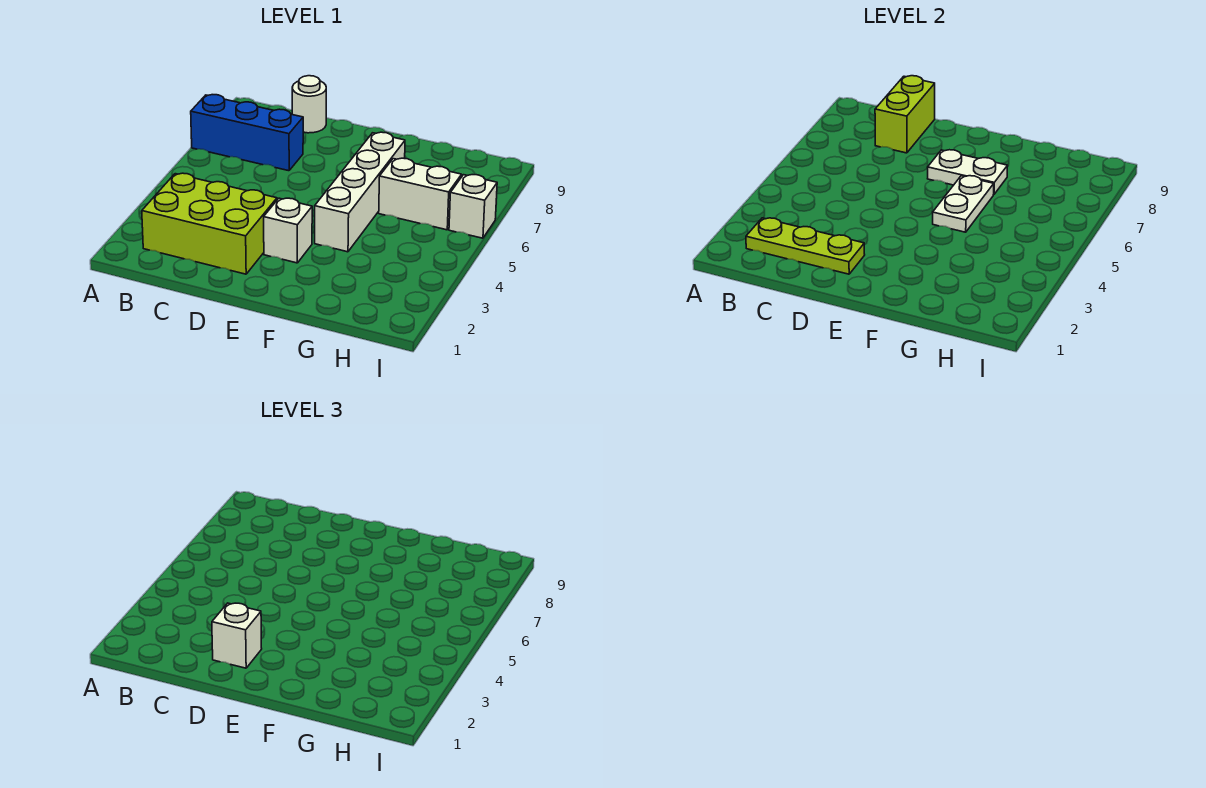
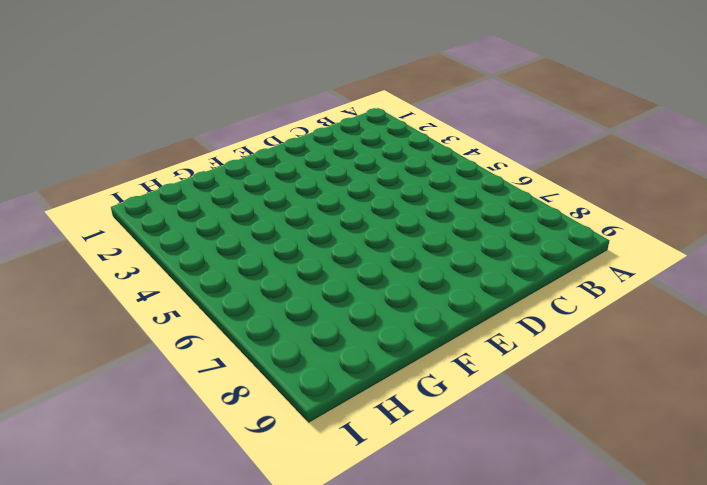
none -> blue brick A7:C7 level 1
none -> lime brick B2:D3 level 1
none -> white round brick C9 level 1

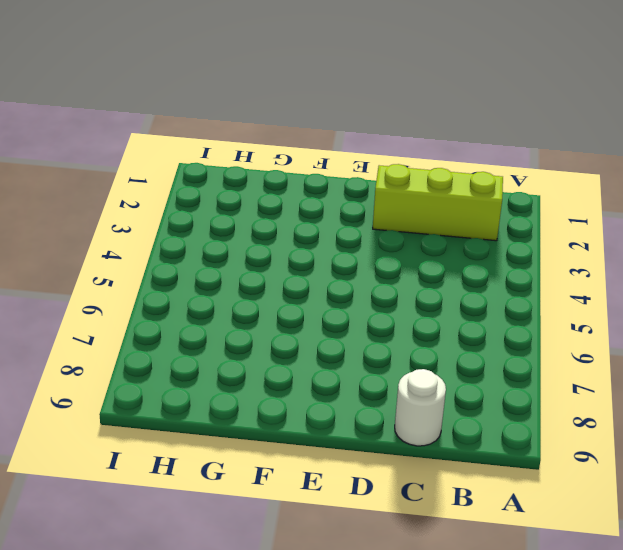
lime brick B2:D2 level 1 -> lime brick B2:D3 level 1
none -> blue brick A7:C7 level 1
none -> white brick E3 level 1
none -> white brick F4:F7 level 1

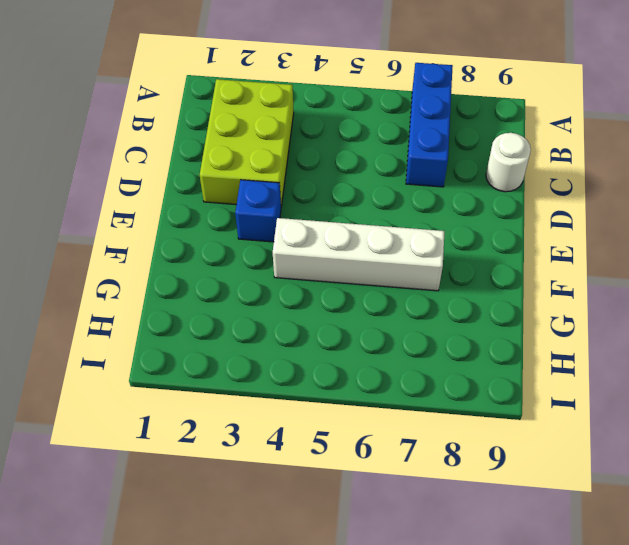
blue brick E3 level 1 -> white brick E3 level 1
none -> white brick G6:H6 level 1
none -> white brick I6 level 1
none -> lime plate B2:D2 level 2

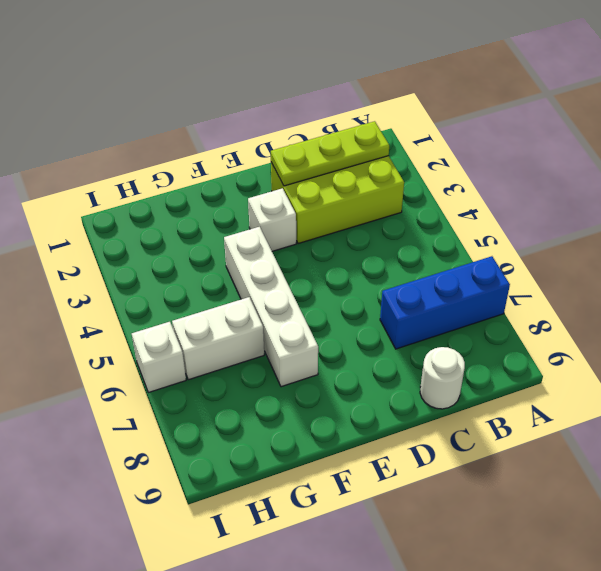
none -> lime brick C8:C9 level 2
none -> white plate E7:F7 level 2
none -> white plate F5:F6 level 2

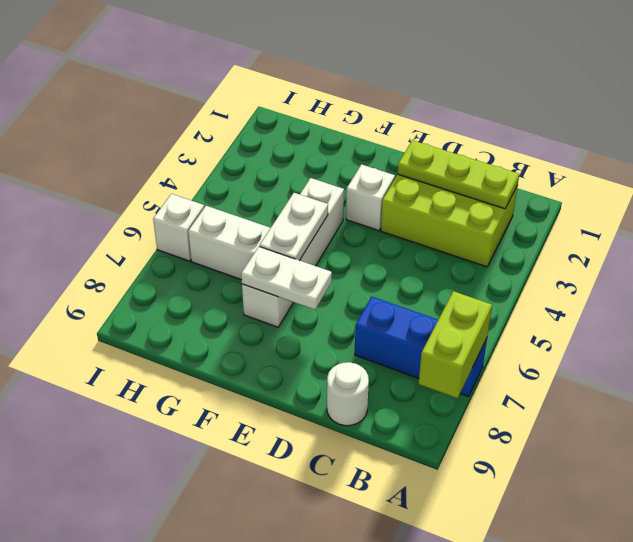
lime brick A7:A8 level 2 -> lime brick C8:C9 level 2
none -> white brick D2 level 3

